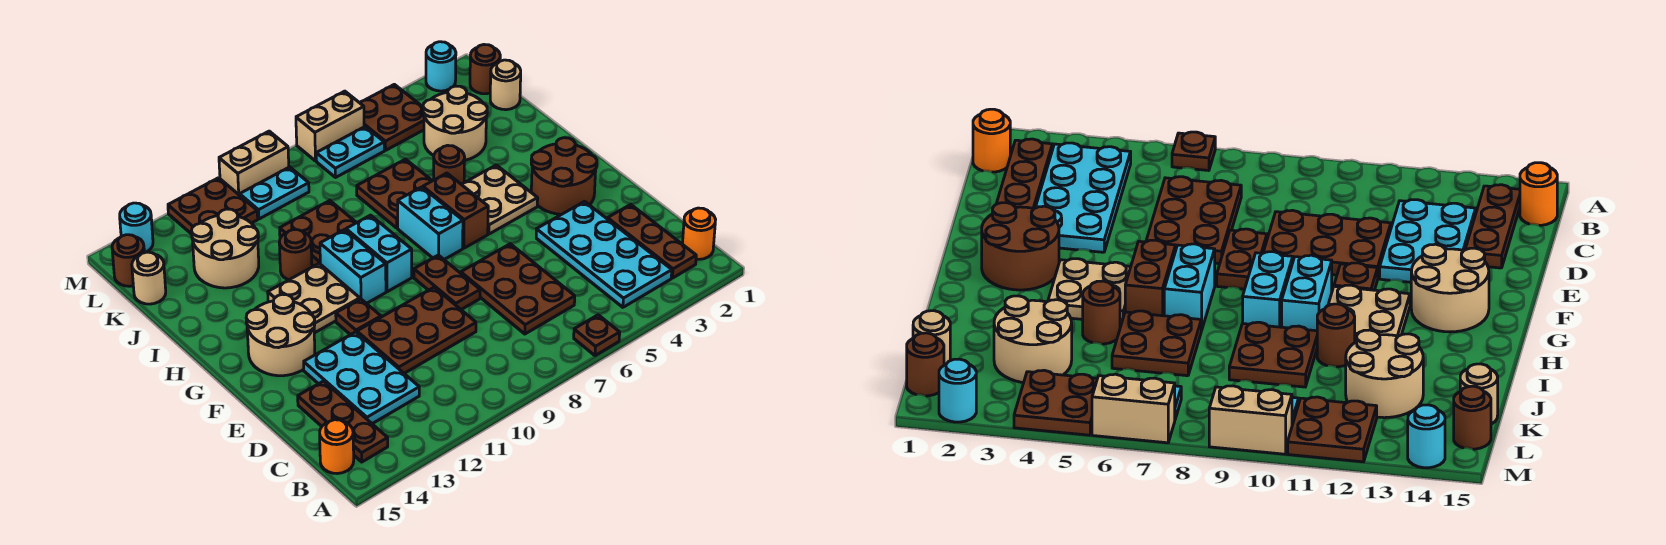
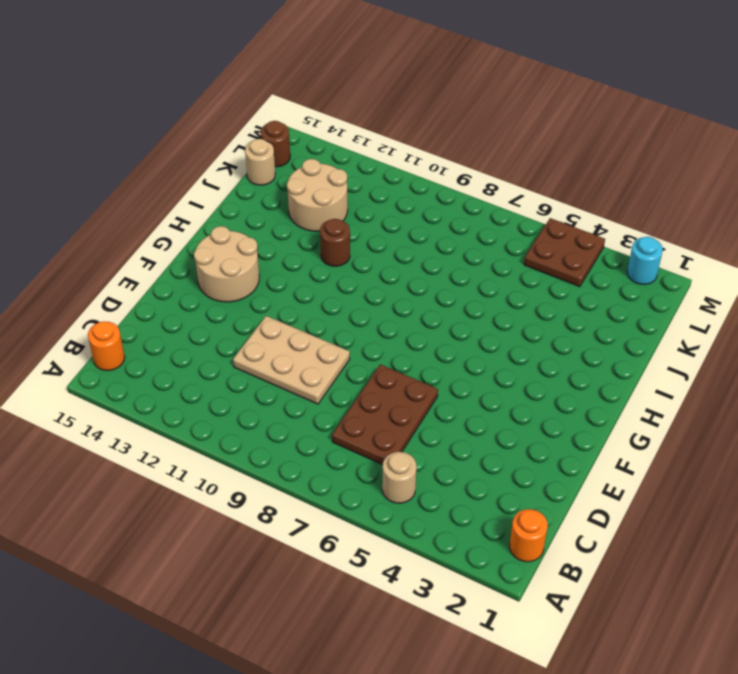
tan round brick B5 level 1 -> tan round brick K1 level 1
tan plate D9:E11 level 1 -> brown plate D9:E11 level 1
none -> brown plate A6 level 1
none -> brown plate B2:D2 level 1
none -> cyan plate B3:E4 level 1
none -> brown plate B14:D14 level 1

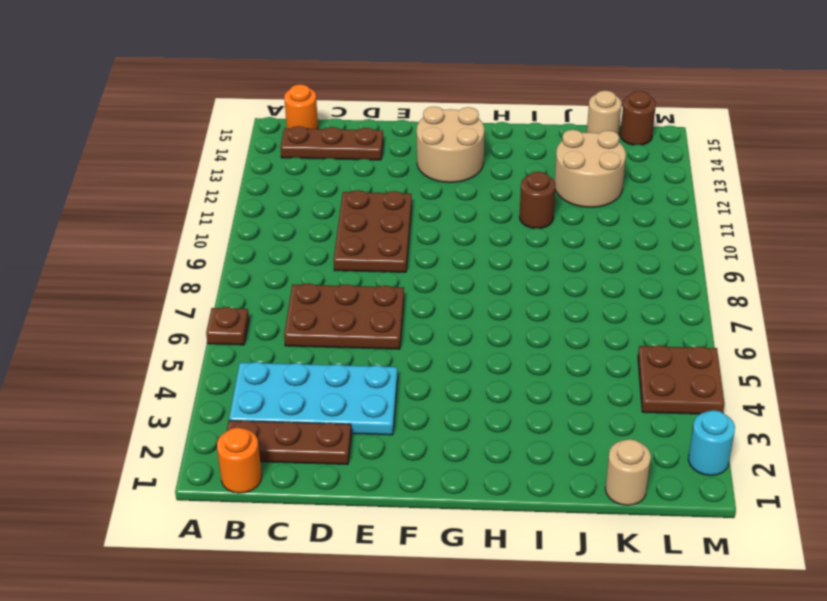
none -> cyan plate C12:E13 level 1
none -> brown plate E8:F8 level 1
none -> brown round brick F2:G3 level 1
none -> brown plate F11 level 1

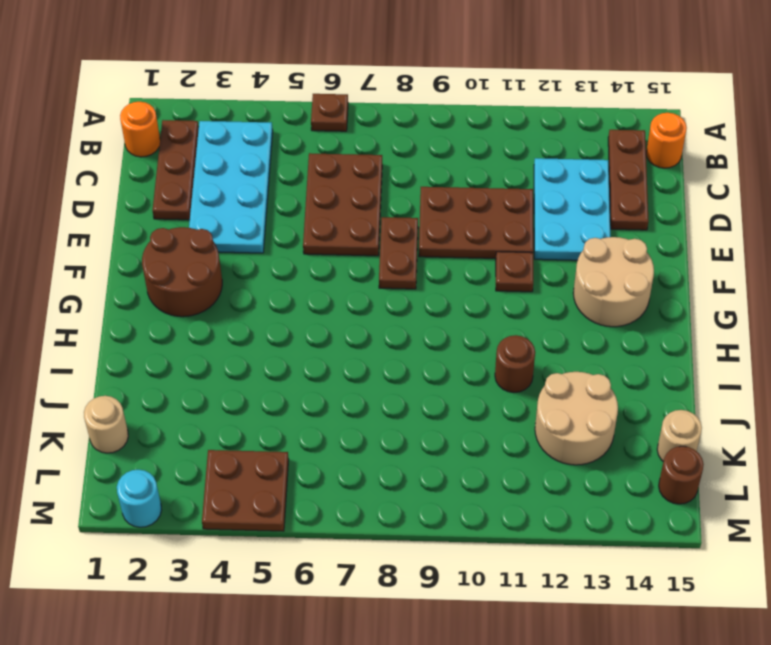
none -> tan plate G4:H5 level 1
none -> brown brick G6:H6 level 1
none -> cyan brick G7:H7 level 1
none -> cyan brick G9:H9 level 1

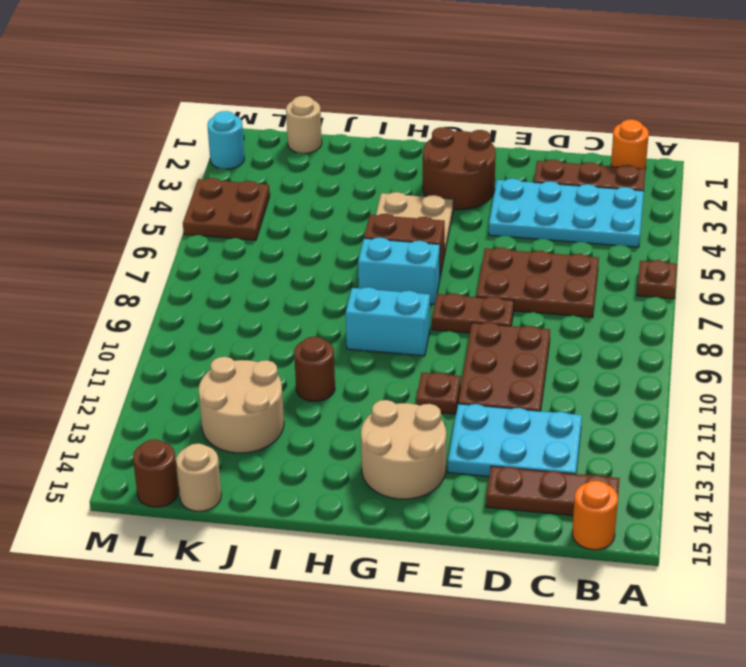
none -> cyan brick G10:H10 level 1
none -> tan plate G11:H12 level 1
none -> brown round brick I5 level 1
none -> brown plate I6:J7 level 1

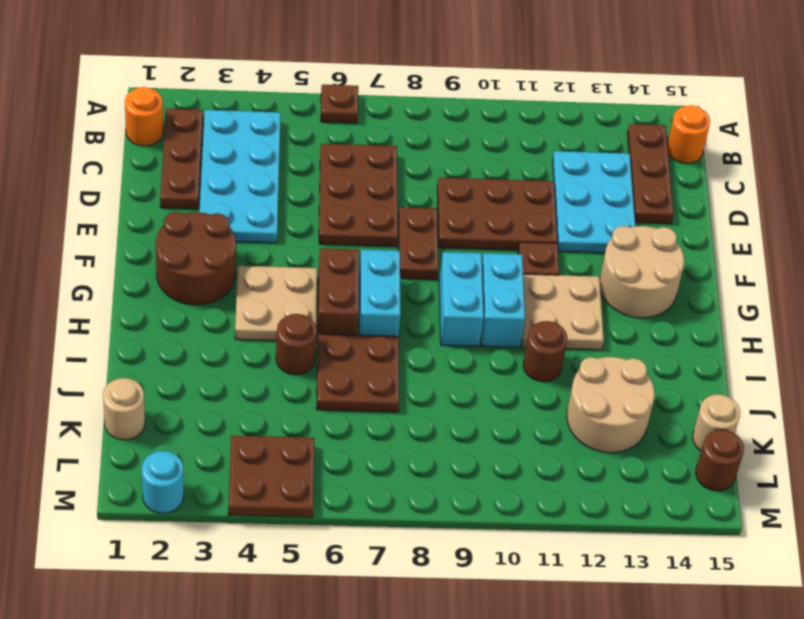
none -> brown plate I9:J10 level 1
none -> tan round brick J3:K4 level 1
none -> brown round brick L1 level 1
none -> cyan plate L6:L7 level 1

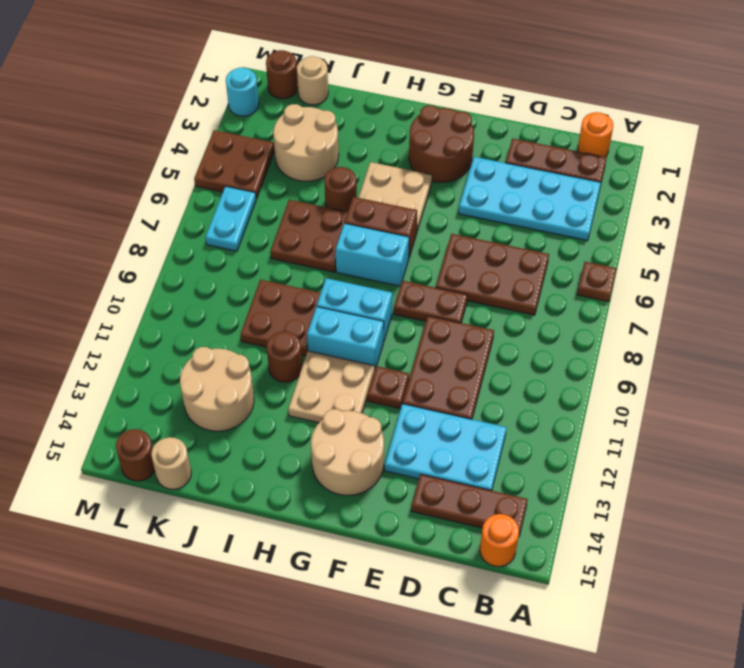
none -> cyan plate L9:L10 level 1
none -> brown plate L11:M12 level 1
none -> tan brick M6:M7 level 1
none -> tan brick M9:M10 level 1

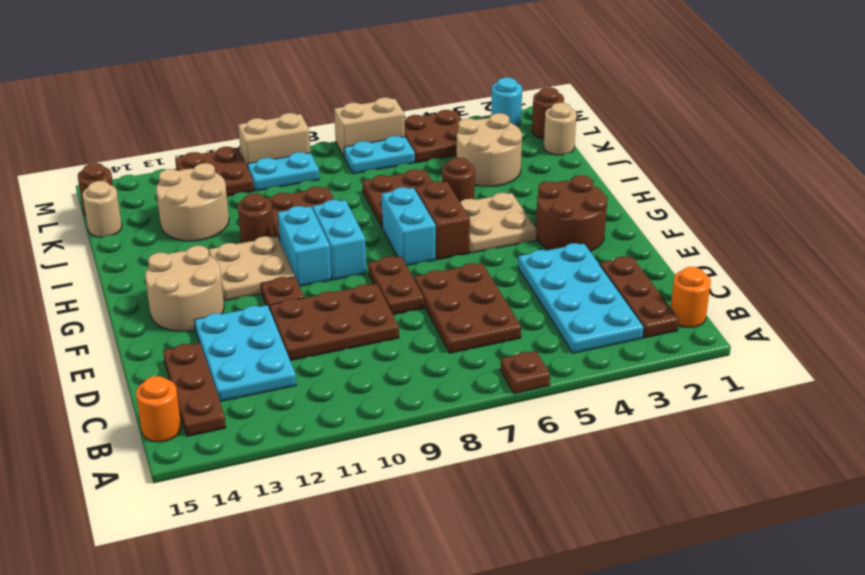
none -> cyan round brick M14 level 1

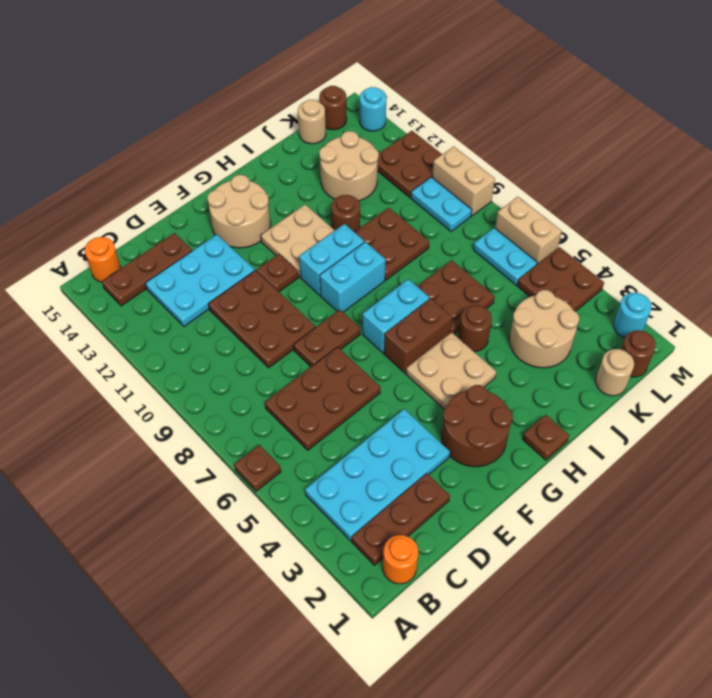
brown plate H1 level 1 -> none

